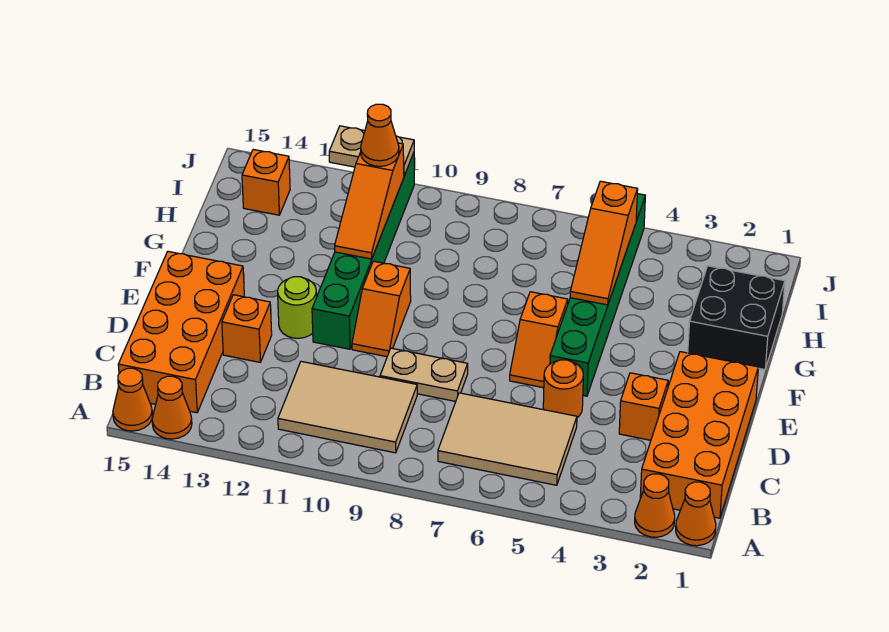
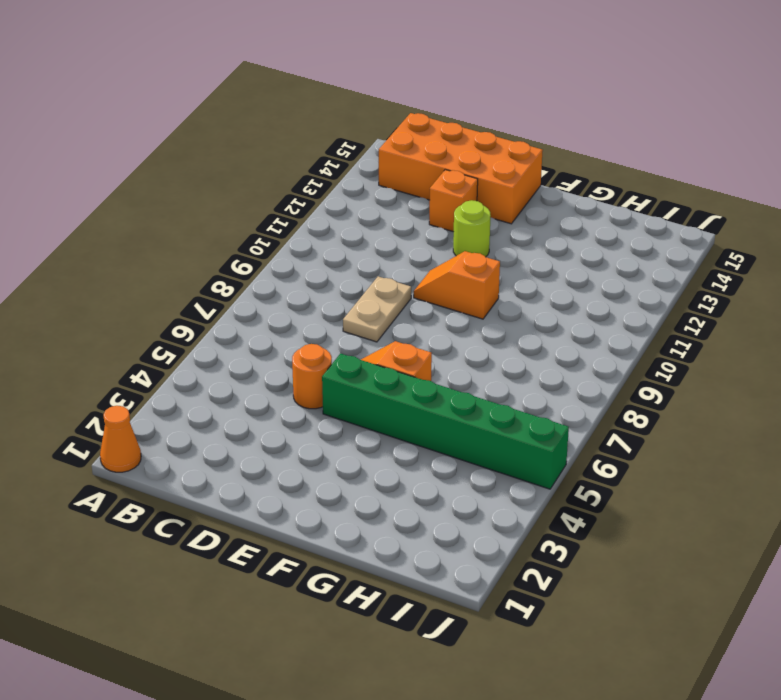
none -> orange cone A2 level 1
none -> orange cone A14 level 1
none -> orange cone A15 level 1

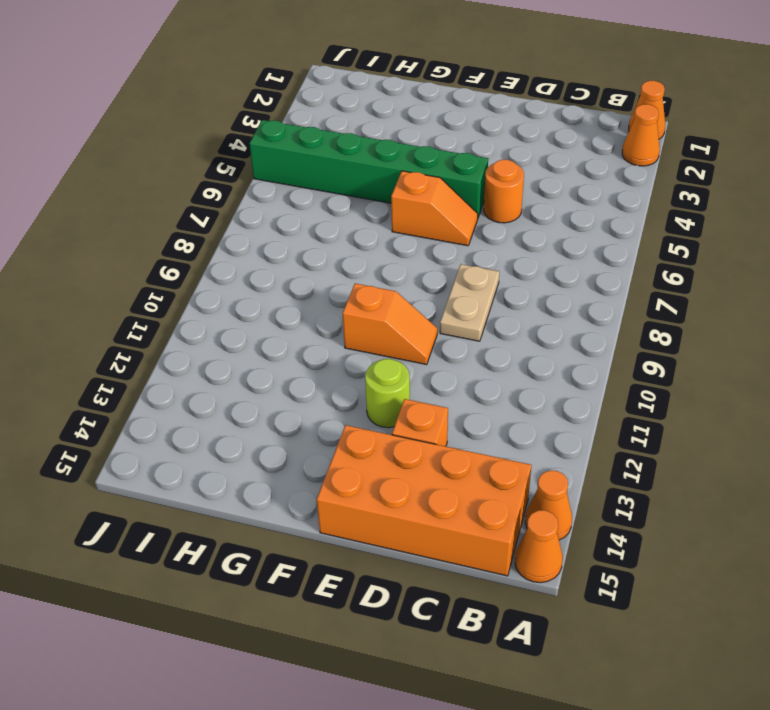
none -> orange brick B1:E2 level 1
none -> tan tile B5:C7 level 1
none -> tan tile B9:C11 level 1

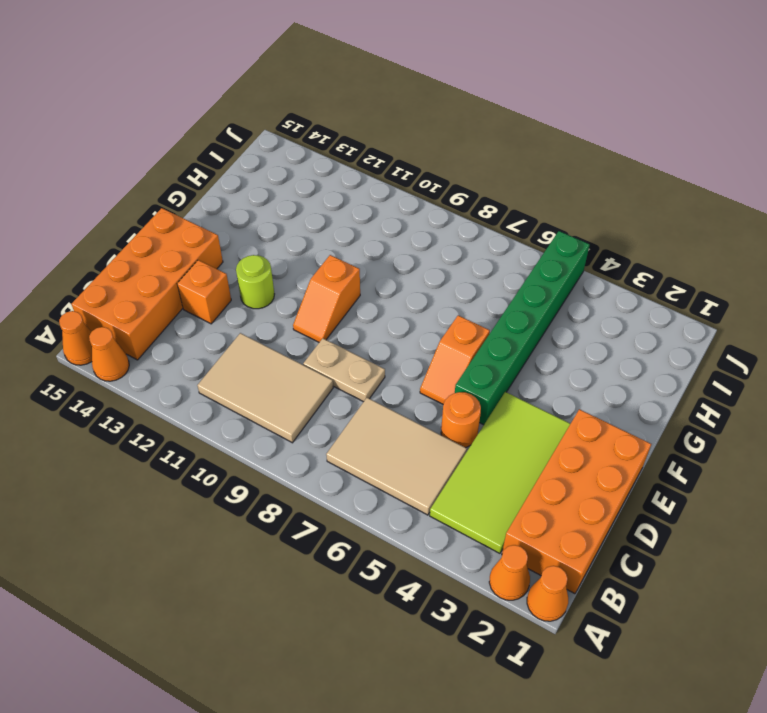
lime tile B3:E4 level 1 -> orange brick D3 level 1
none -> green brick E11:J11 level 1
none -> black brick G1:H2 level 1
none -> orange brick I14 level 1

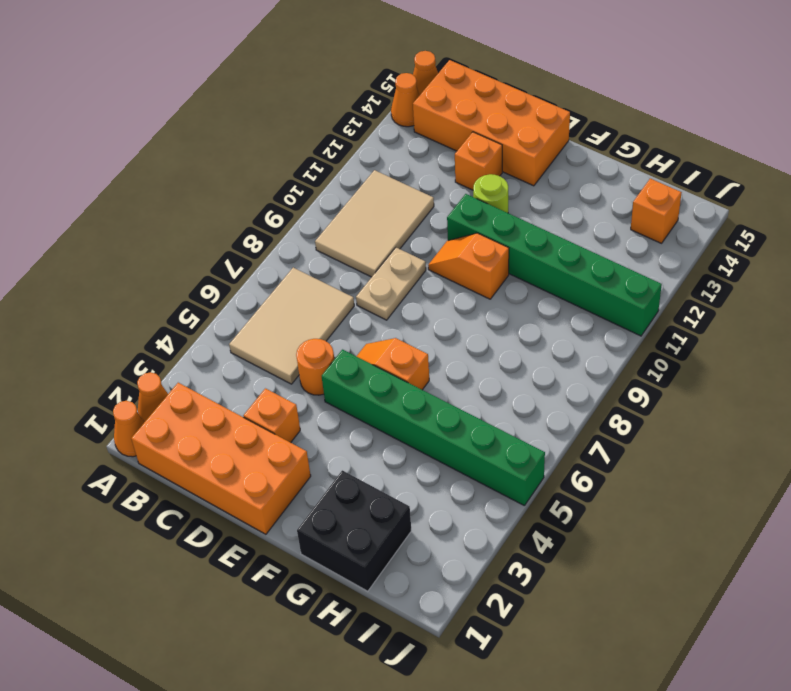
none -> orange slope G5:I5 level 2 top I
none -> orange slope G11:I11 level 2 top I
none -> tan plate J11:J12 level 2

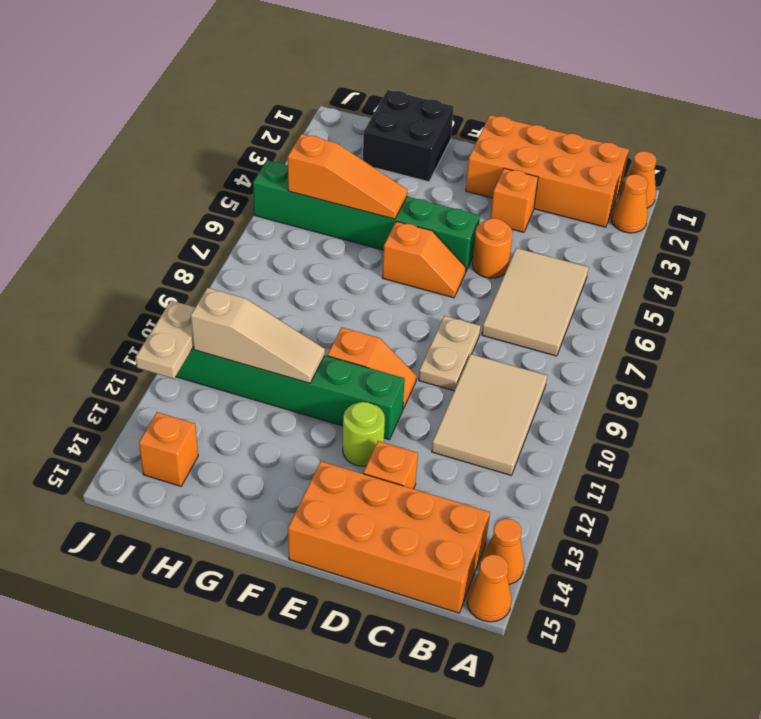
tan slope G11:I11 level 2 top I -> orange slope G11:I11 level 2 top I
none -> orange cone I11 level 3

